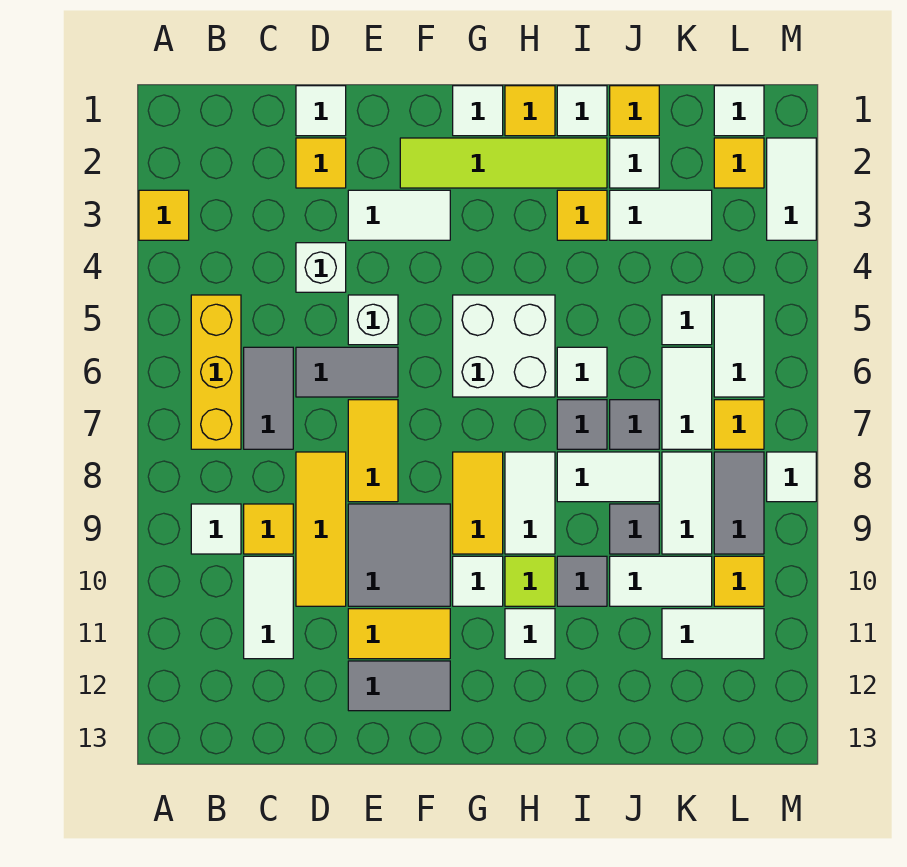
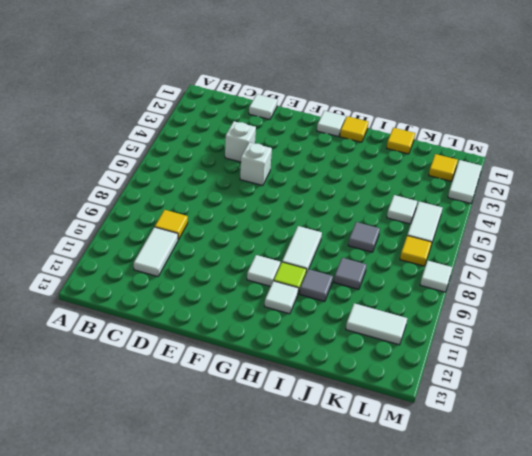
none -> yellow tile A3 level 1
none -> yellow brick B5:B7 level 1
none -> white tile B9 level 1
none -> grey tile C6:C7 level 1

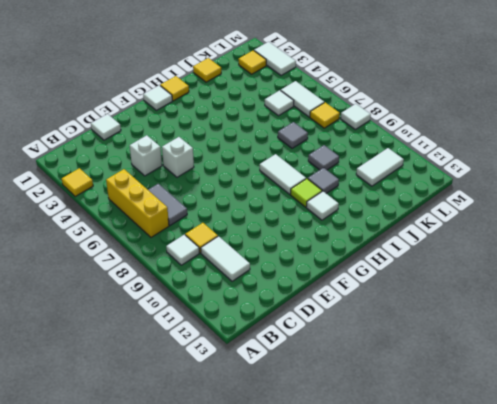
none -> yellow tile D2 level 1
none -> grey tile D6:E6 level 1
none -> yellow tile D8:D10 level 1
none -> white tile E3:F3 level 1

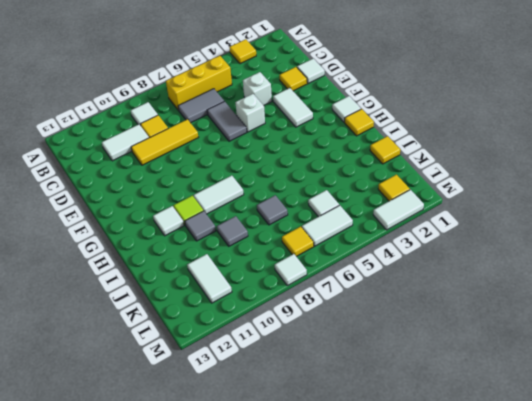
none -> yellow tile E7:E8 level 1
none -> grey tile E9:F10 level 1
none -> yellow tile E11:F11 level 1
none -> grey tile E12:F12 level 1

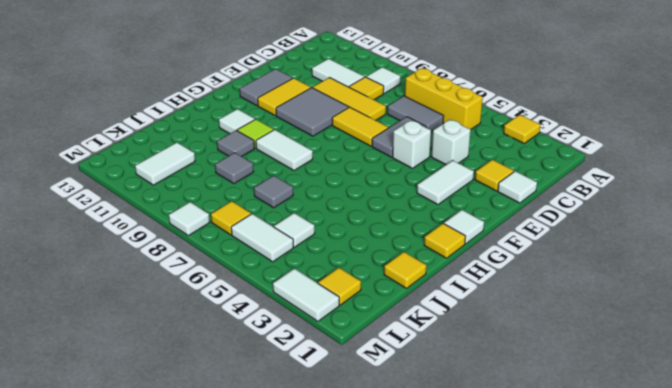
none -> lime tile F2:I2 level 1
none -> white brick G5:H6 level 1
none -> yellow tile G8:G9 level 1
none -> white tile G10 level 1

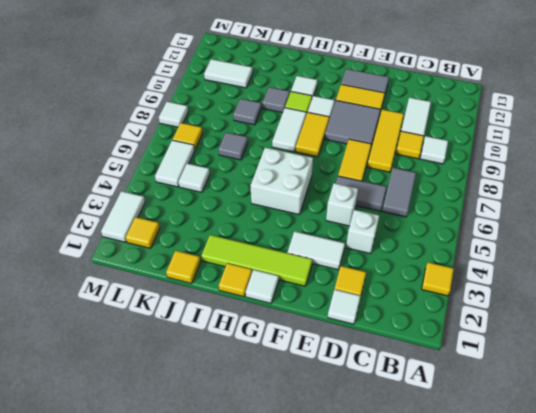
none -> yellow brick B5:B7 level 1
none -> white tile I1 level 1
none -> yellow tile I3 level 1
none -> white tile I6 level 1

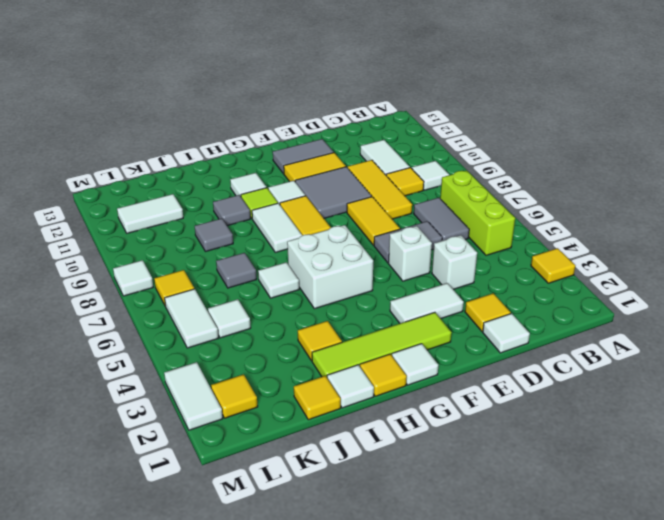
lime brick B5:B7 level 1 -> yellow brick B5:B7 level 1
none -> grey tile I7 level 1
none -> white tile I8:J8 level 1
none -> white tile J2 level 1
none -> white tile J3:K3 level 1

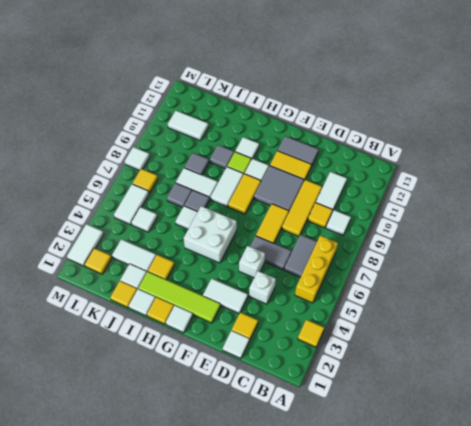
none -> white tile J10:K10 level 1
none -> white tile K6:K7 level 1
none -> white tile K8:K9 level 1
none -> white tile L1 level 1

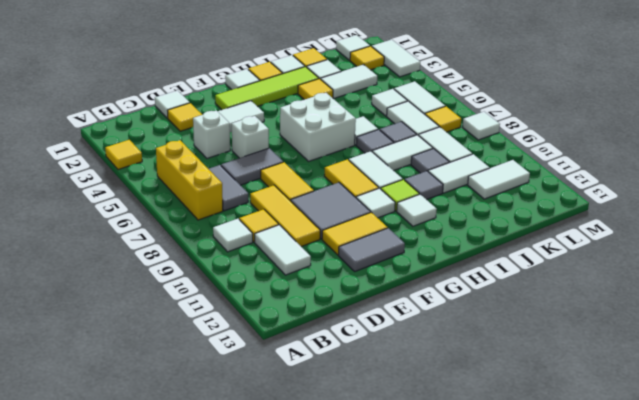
none -> grey tile L8:L9 level 1
none -> yellow tile L10 level 1

